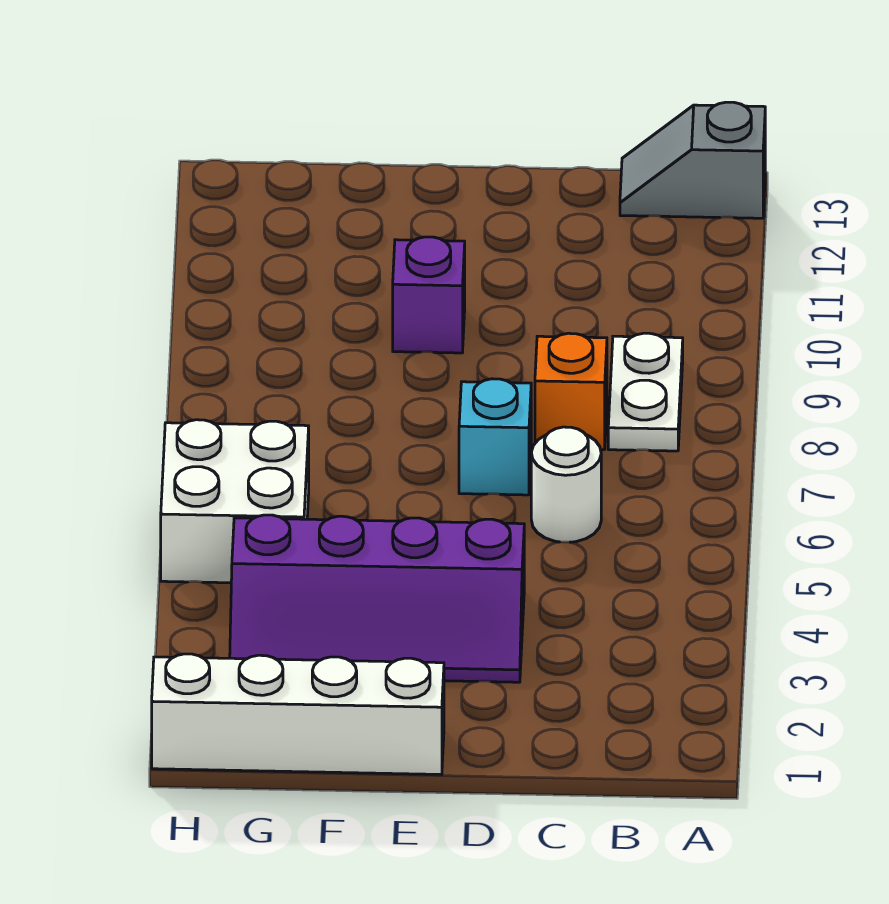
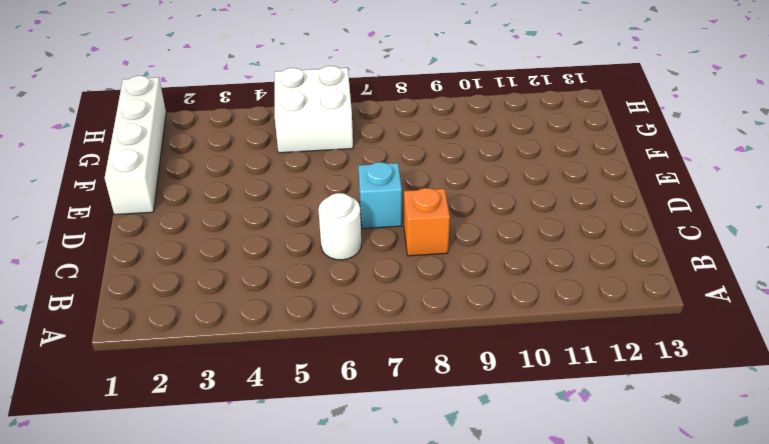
none -> grey slope A13:B13 level 1 top A
none -> white plate B8:B9 level 1

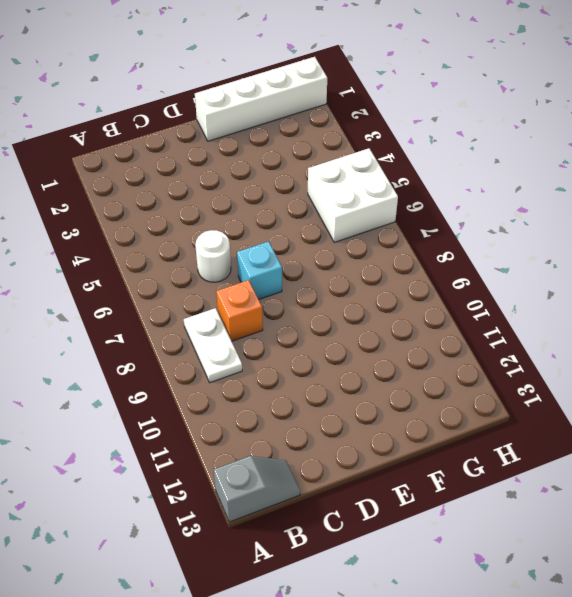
none -> purple slope D3:G4 level 1 top 4
none -> purple brick E10 level 1

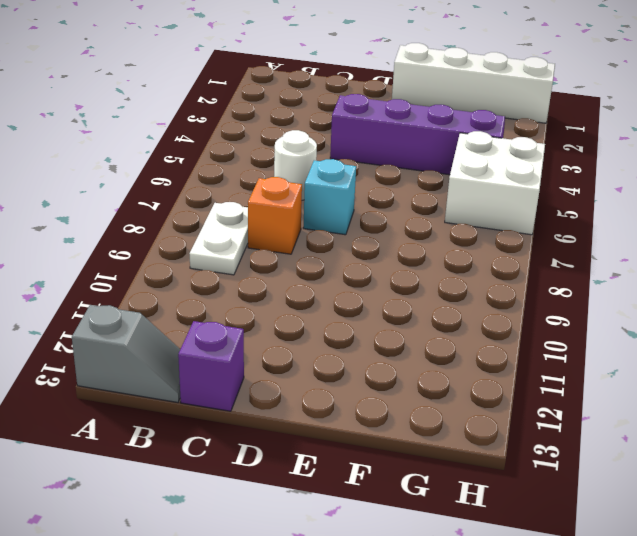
purple brick C13 level 1 -> purple brick E10 level 1

